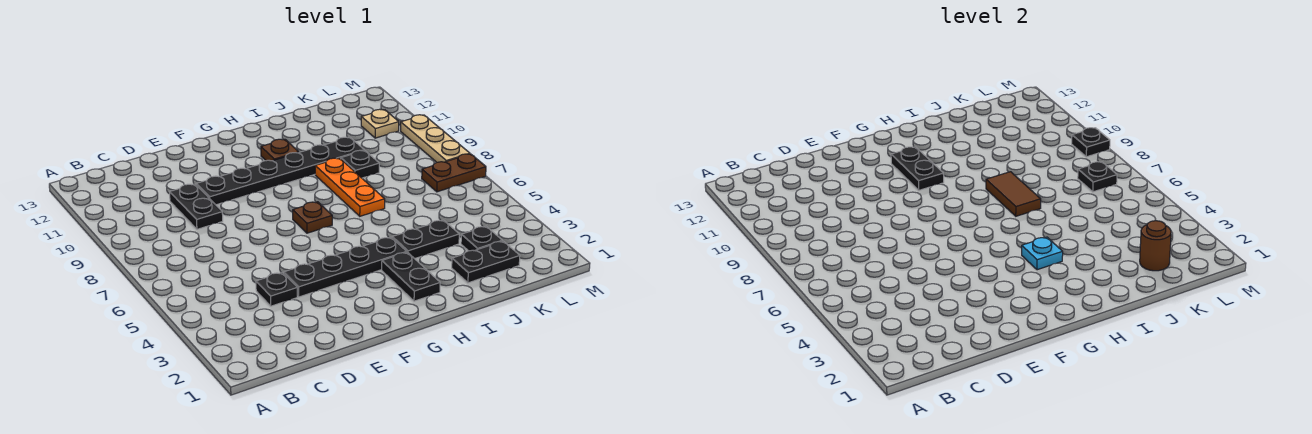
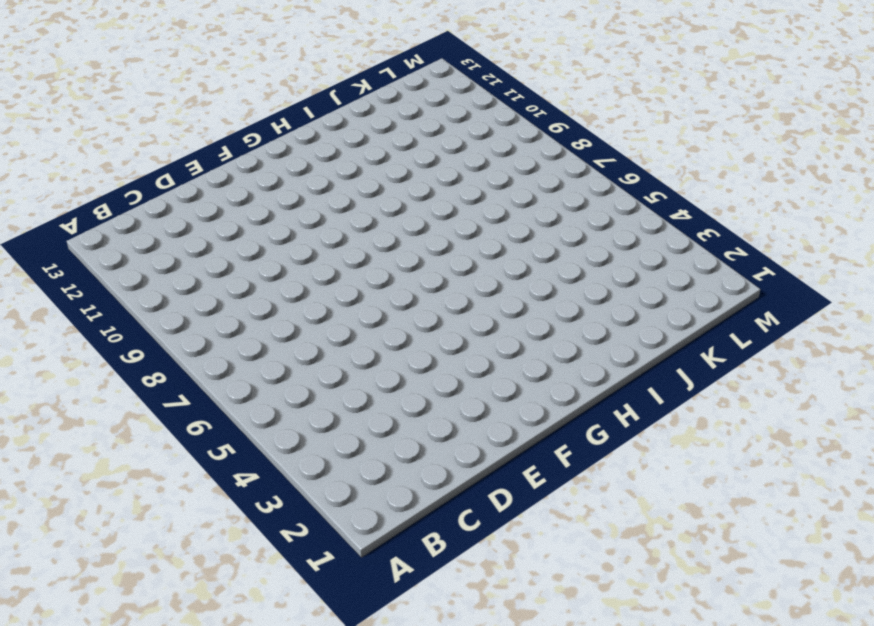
none -> black plate D4 level 1
none -> black plate D9:D10 level 1
none -> black plate E4:H4 level 1

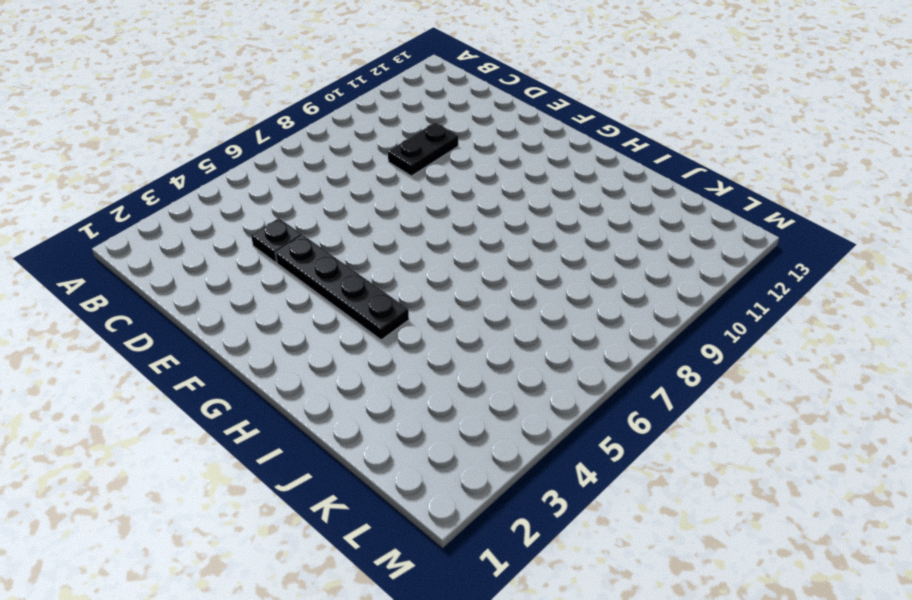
none -> black plate E10:J10 level 1
none -> brown plate G7 level 1
none -> black plate H2:H3 level 1

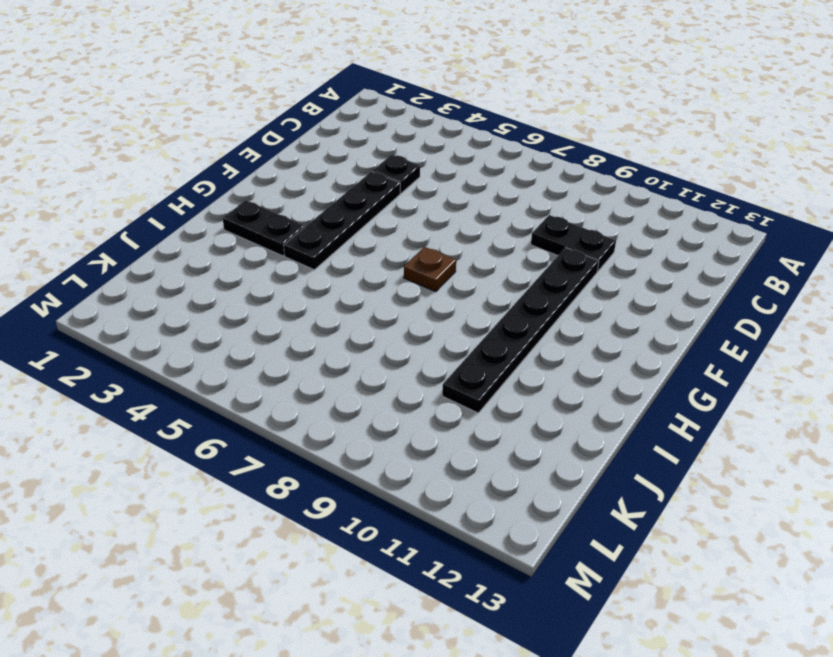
none -> brown plate H11 level 1
none -> black plate I4:J4 level 1
none -> orange plate I7:I9 level 1

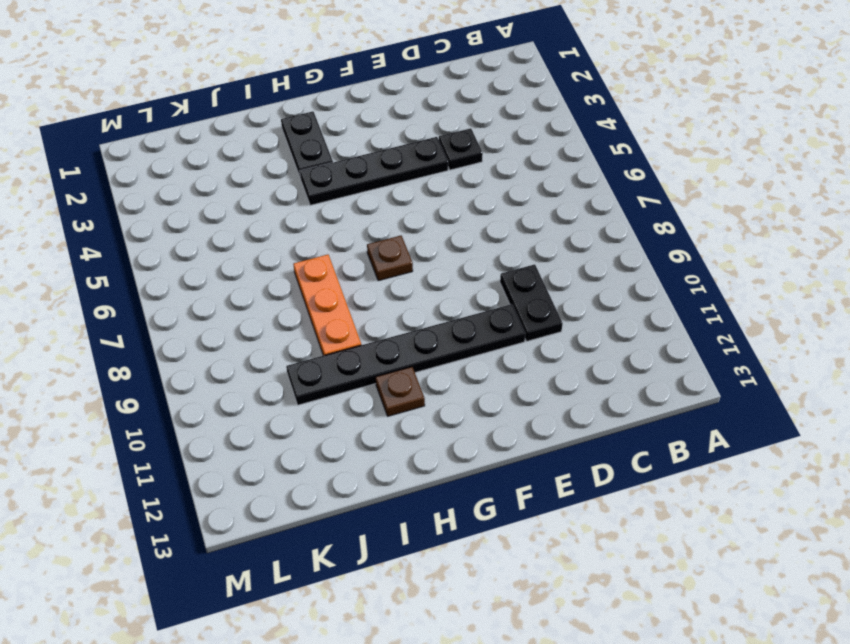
none -> black plate I4:J4 level 1
none -> black plate J2:K2 level 1
none -> black plate J9 level 1

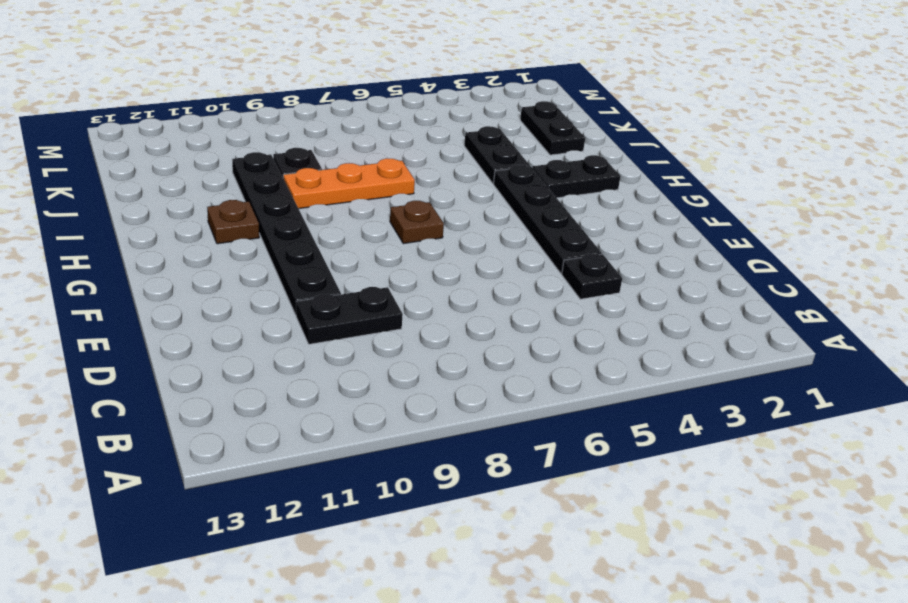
none -> black plate K3 level 1
none -> brown plate L7:M7 level 1
none -> tan plate L11 level 1

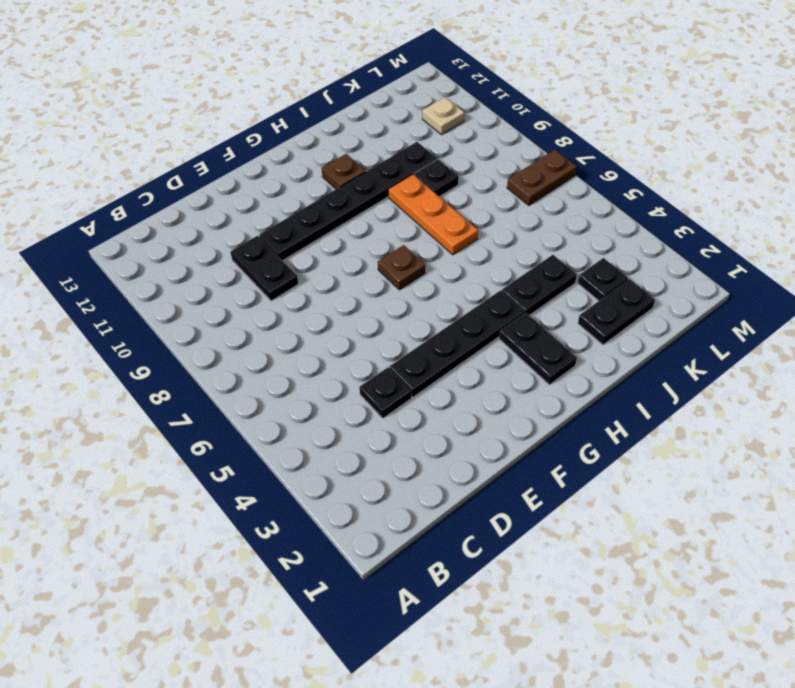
none -> tan plate M8:M10 level 1
none -> black plate G10:G11 level 2
none -> cyan plate H4 level 2

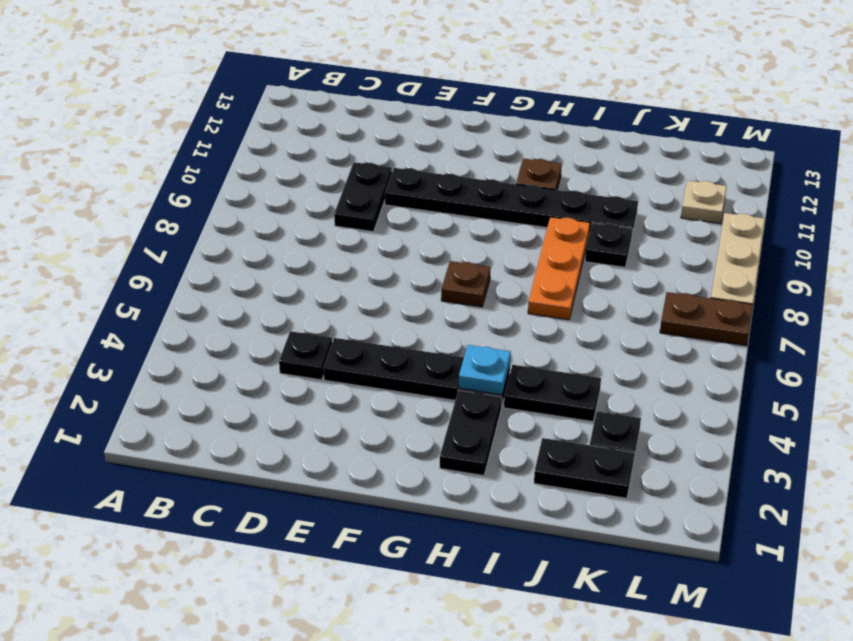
none -> black plate G10:G11 level 2
none -> brown tile I7:I8 level 2
none -> brown round brick K2 level 2

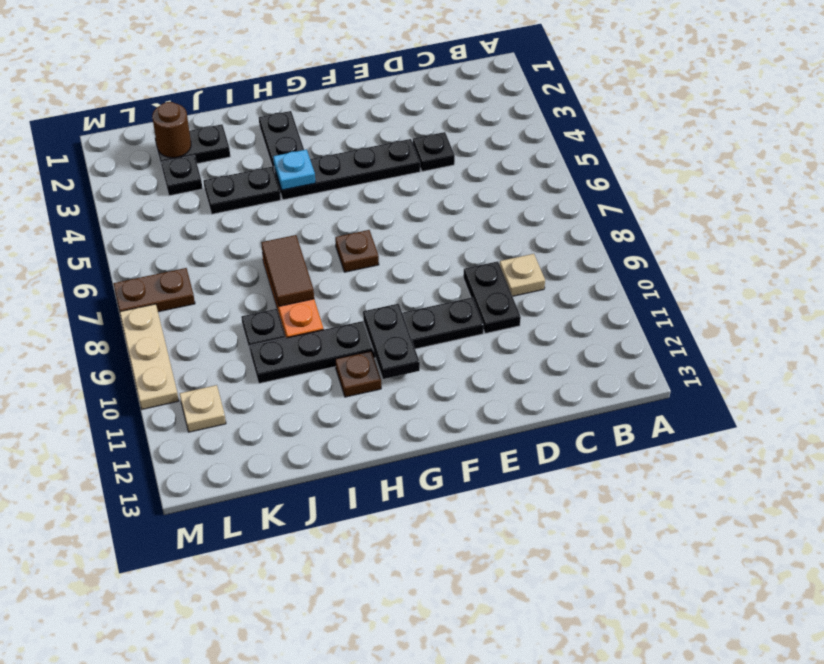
tan plate C9 level 1 -> none
none -> black plate L7 level 2
none -> black plate M9 level 2

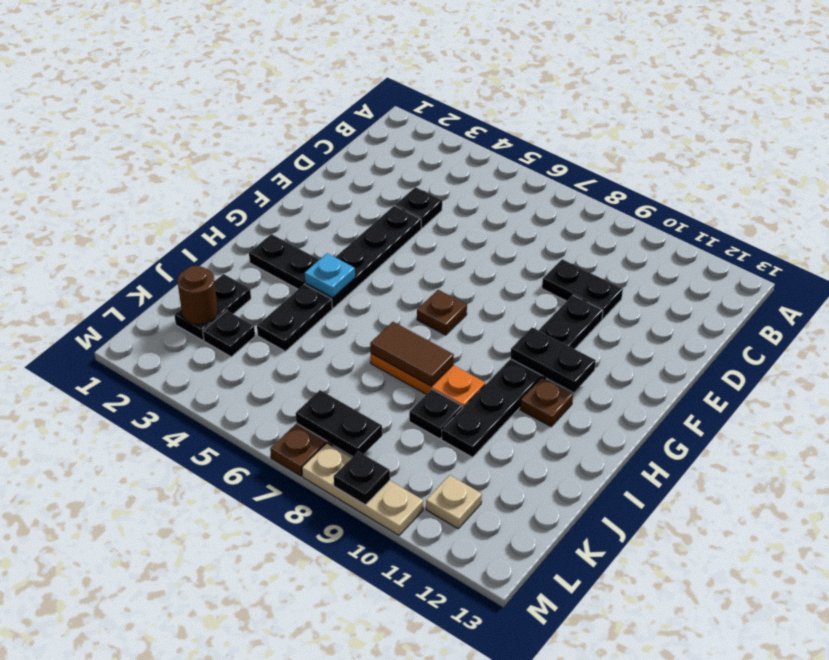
black plate L7:L8 level 2 -> black plate L7 level 2

